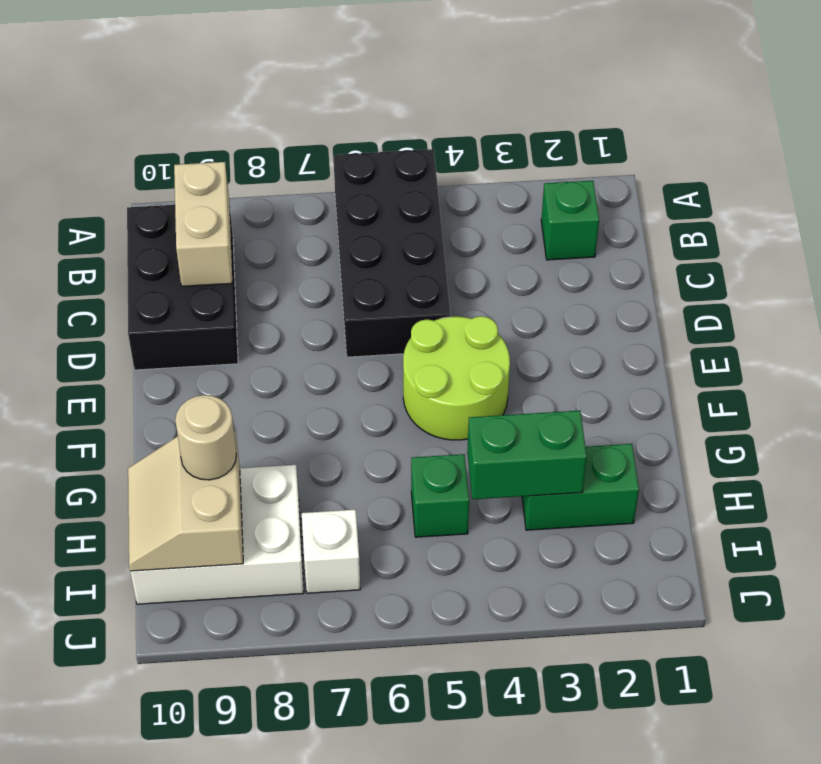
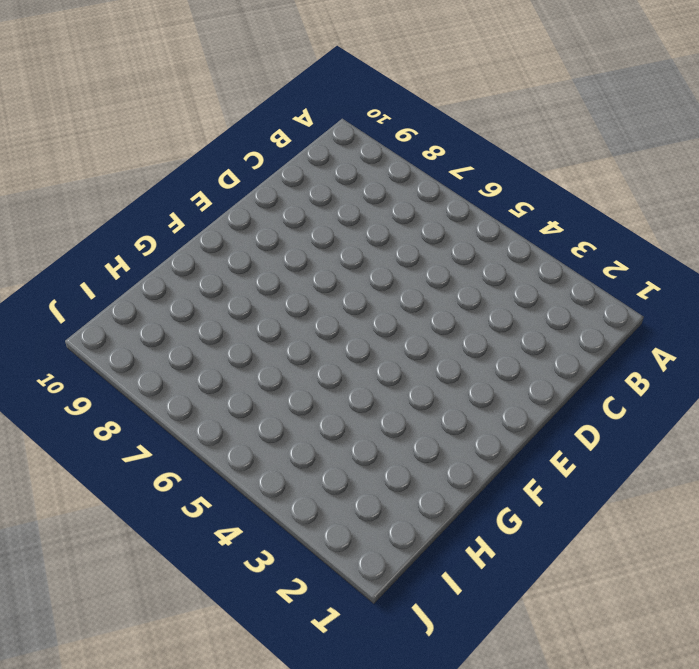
none -> black brick A5:D6 level 1
none -> green brick B2 level 1
none -> black brick B9:D10 level 1

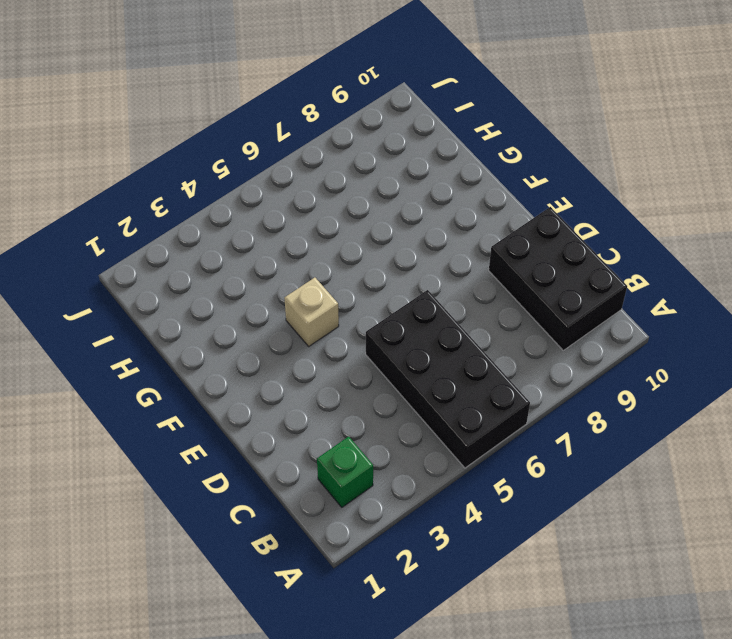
tan brick F4 level 1 -> lime round brick E4:F5 level 1
none -> green brick H2:H3 level 1
none -> green brick H5 level 1
none -> white brick H8:I10 level 1

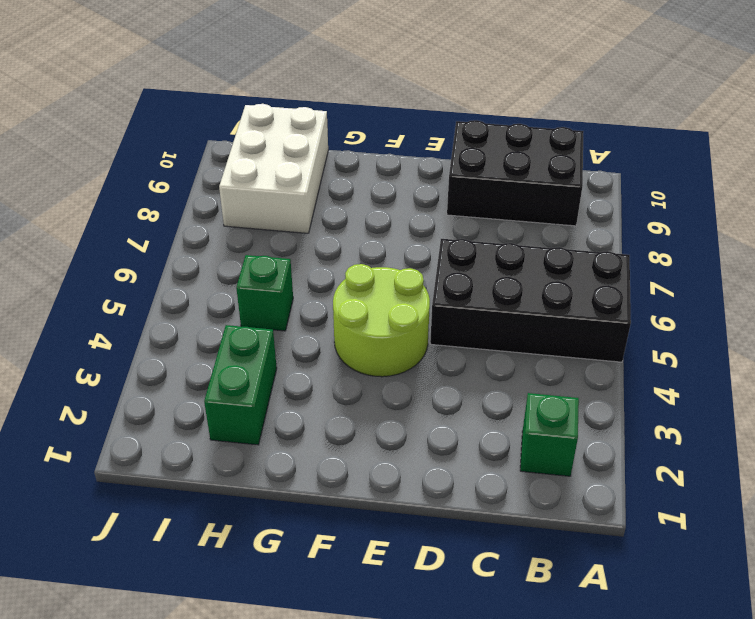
none -> white brick I7 level 1
none -> tan brick B9:C9 level 2
none -> green brick H3:H4 level 2

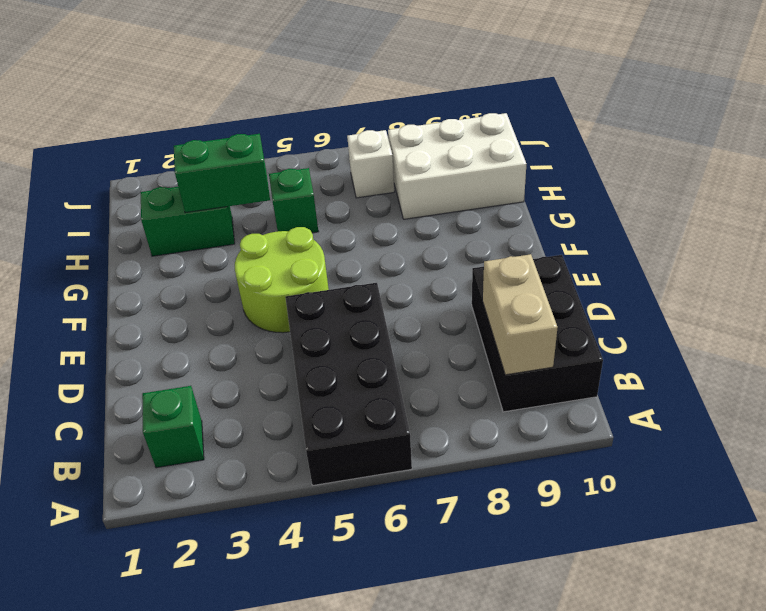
none -> tan slope H9:I10 level 2 top 9
none -> tan round brick H9 level 3

